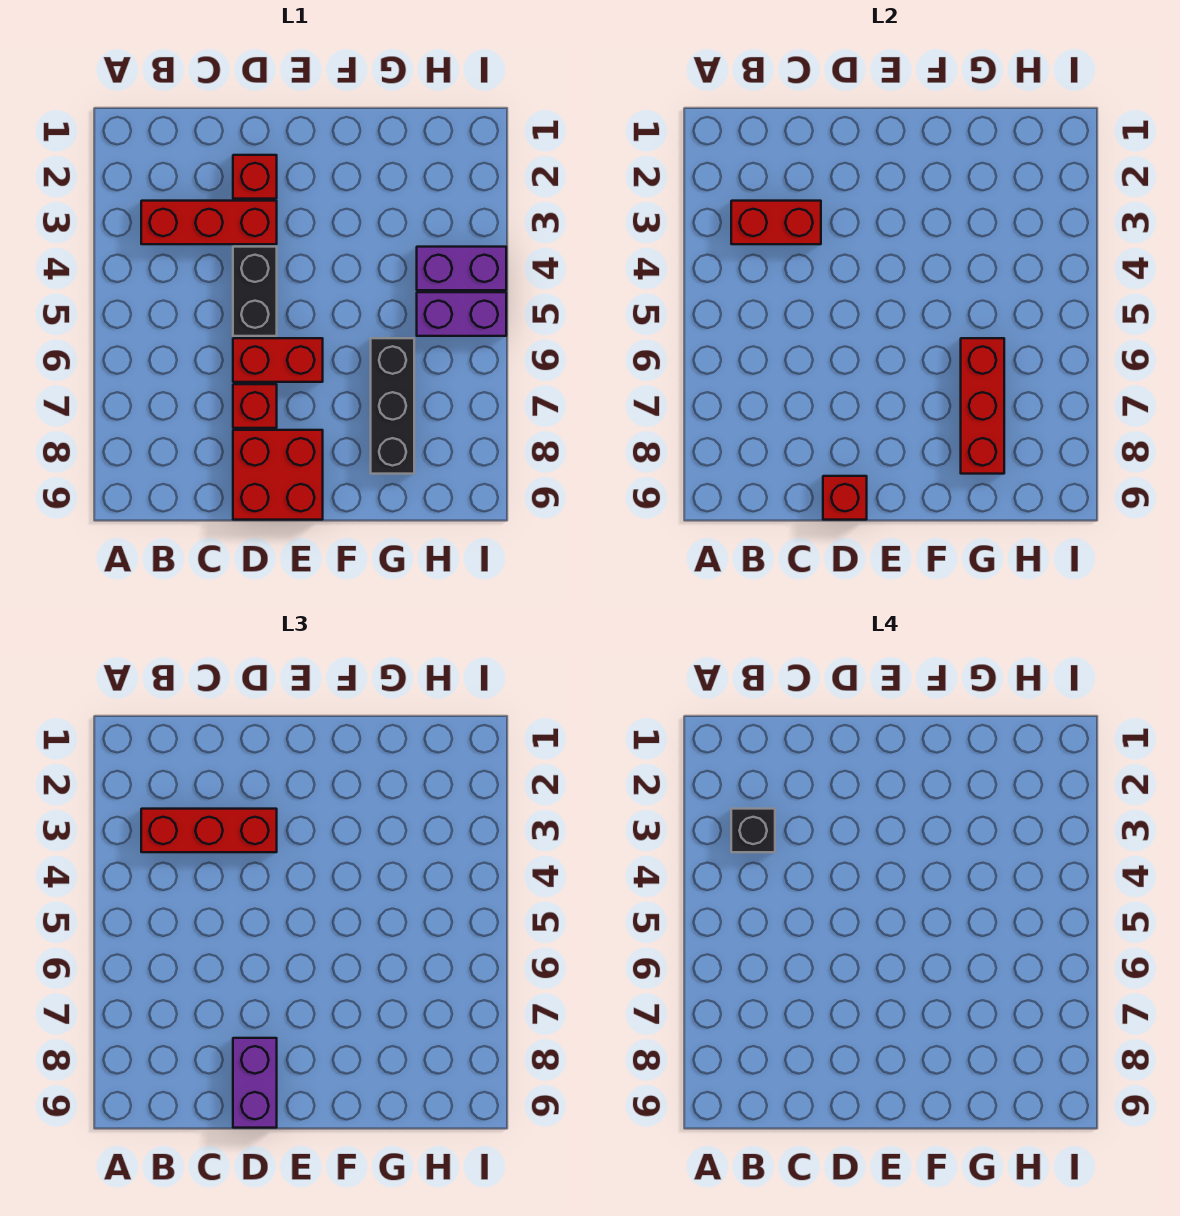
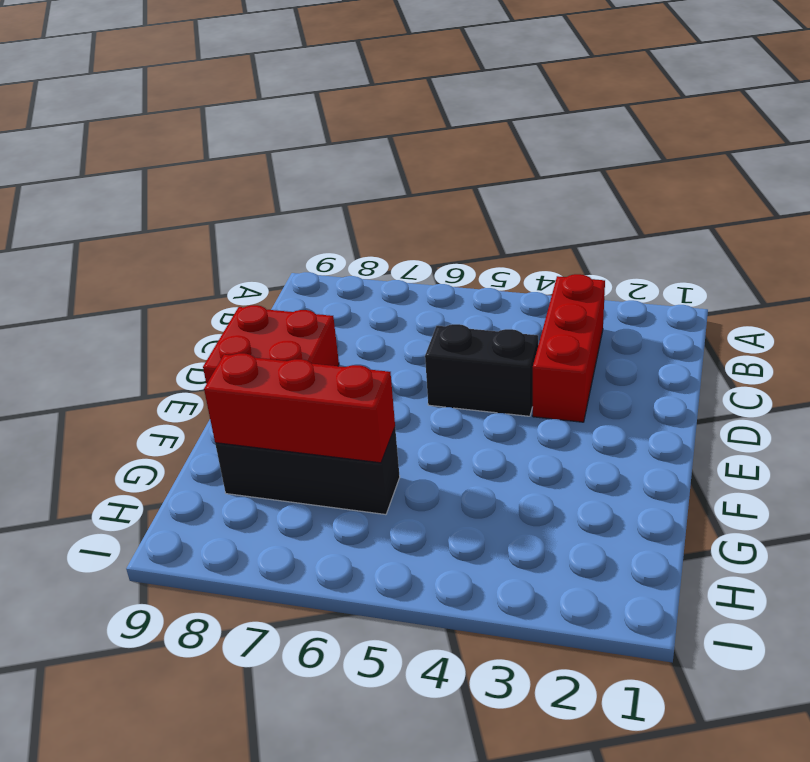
none -> red brick D2 level 1
none -> red brick D6:E6 level 1
none -> red brick D7 level 1

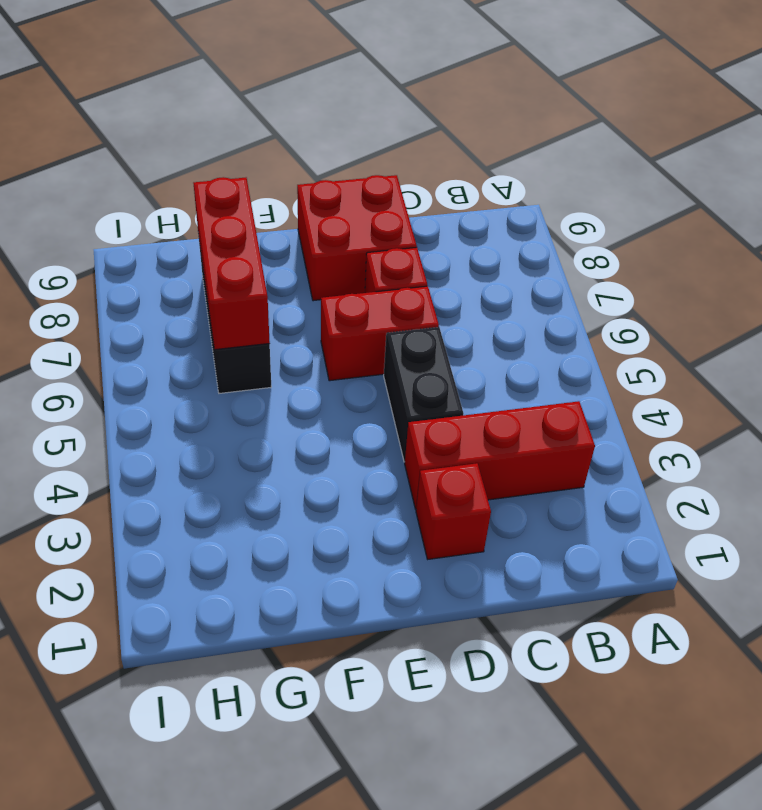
none -> purple brick H4:I4 level 1
none -> purple brick H5:I5 level 1
none -> red brick B3:C3 level 2

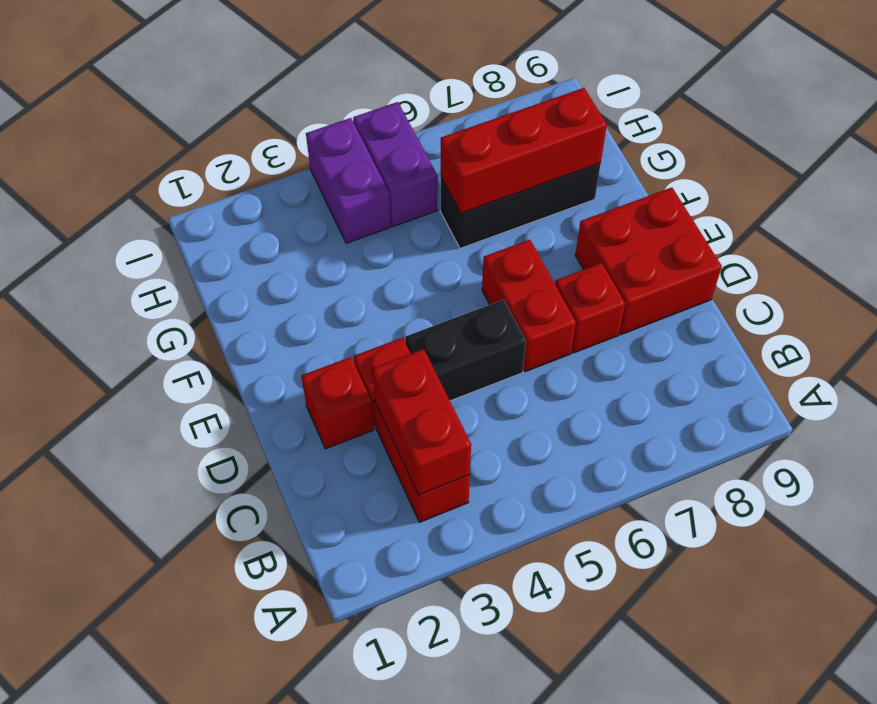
none -> red brick D9 level 2
none -> red brick B3:D3 level 3
none -> purple brick D8:D9 level 3

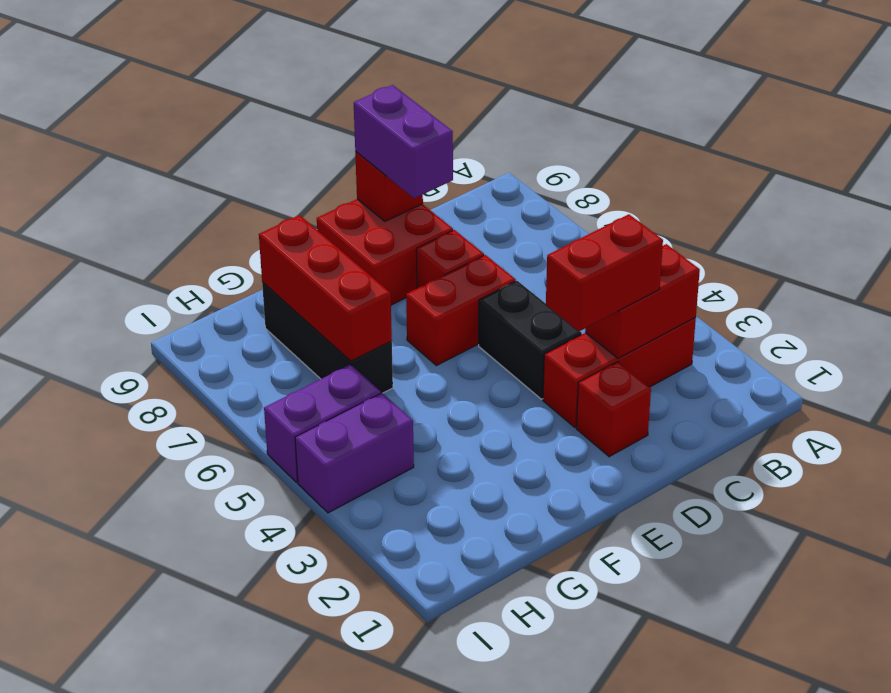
red brick C3:D3 level 3 -> red brick B3:D3 level 3
none -> black brick B3 level 4

